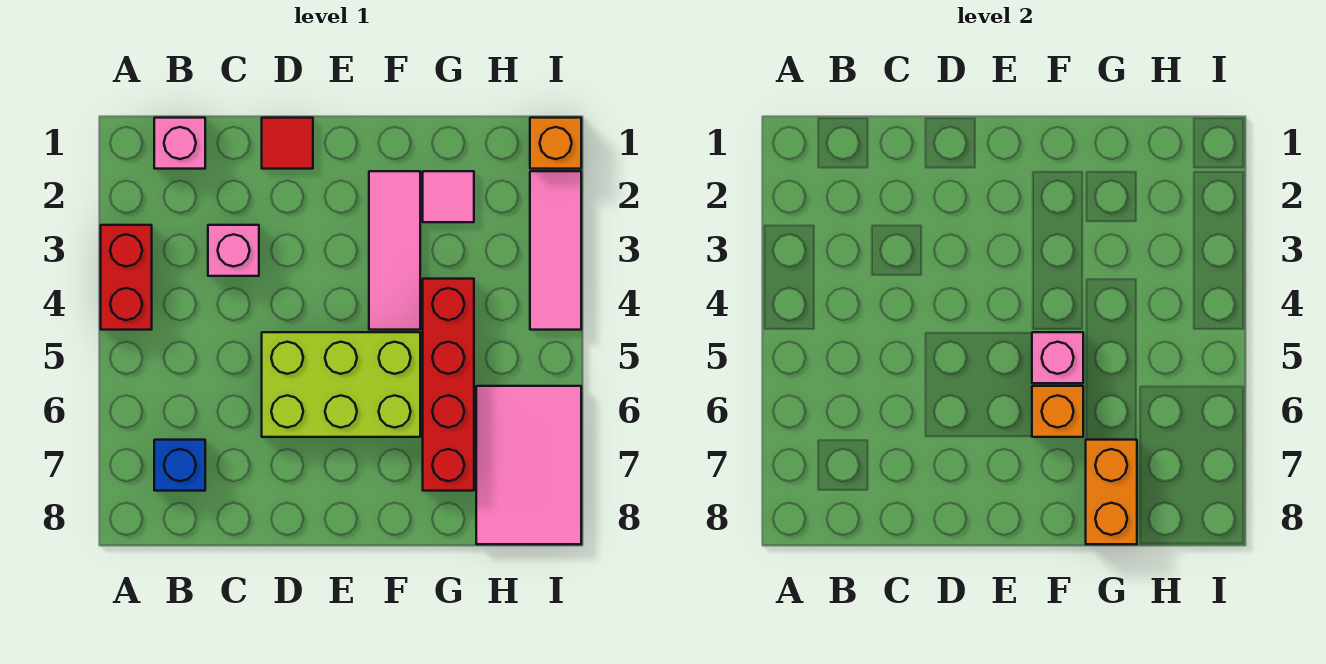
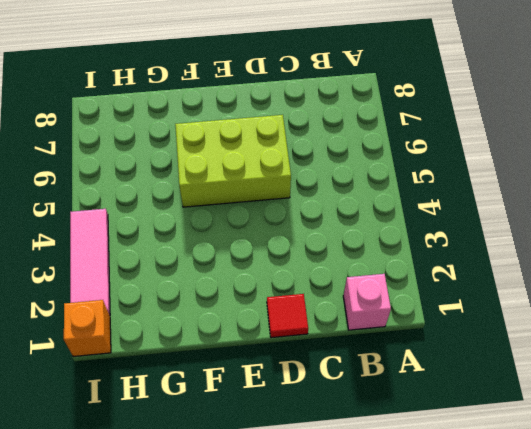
none -> red brick A3:A4 level 1
none -> blue brick B7 level 1
none -> pink brick C3 level 1

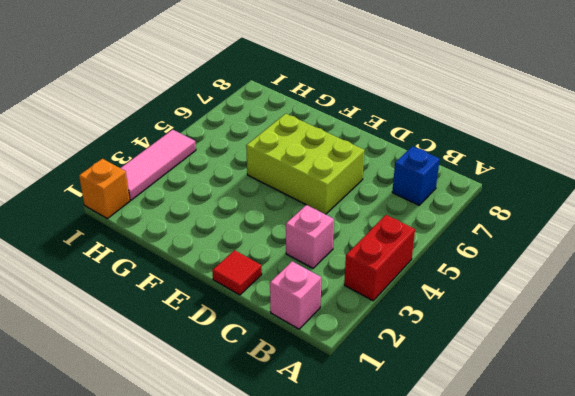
none -> pink tile F2:F4 level 1
none -> pink tile G2 level 1
none -> red brick G4:G7 level 1

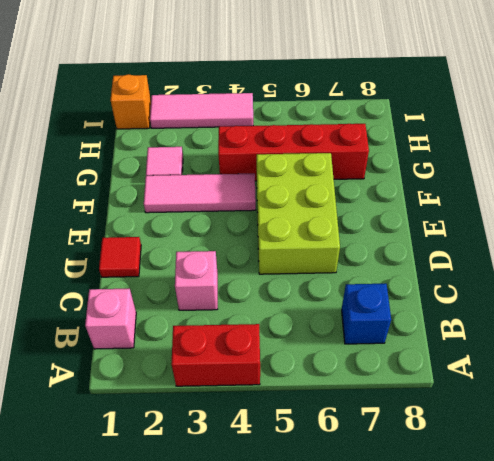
none -> pink tile H6:I8 level 1
none -> pink brick F5 level 2
none -> orange brick F6 level 2

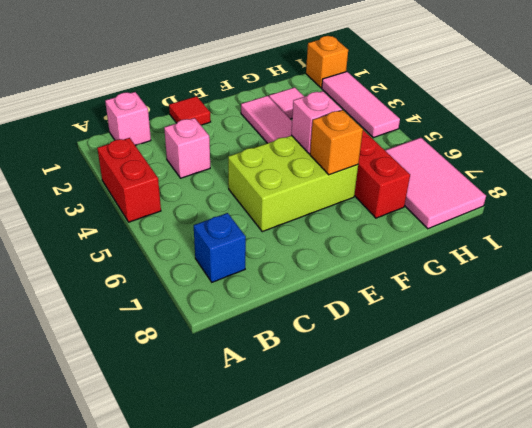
none -> orange brick G7:G8 level 2

